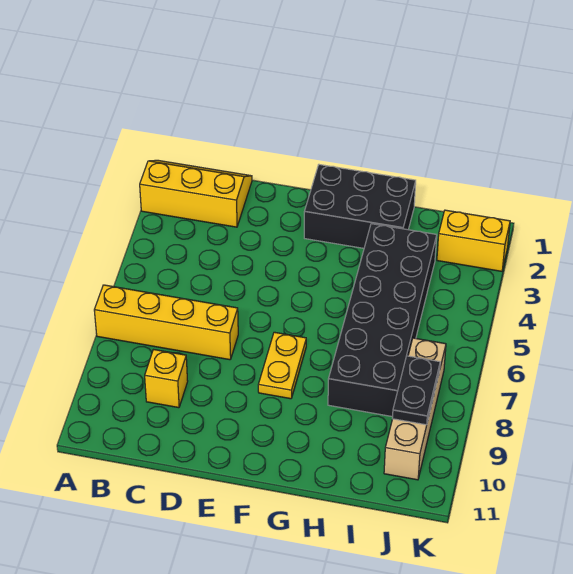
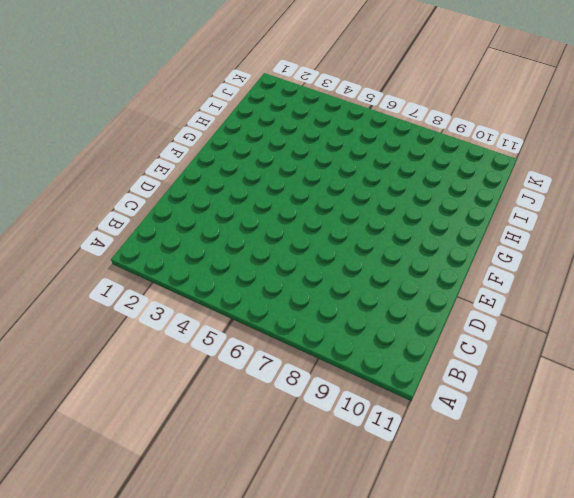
none -> yellow slope A1:C2 level 1 top 2
none -> yellow brick A7:D7 level 1

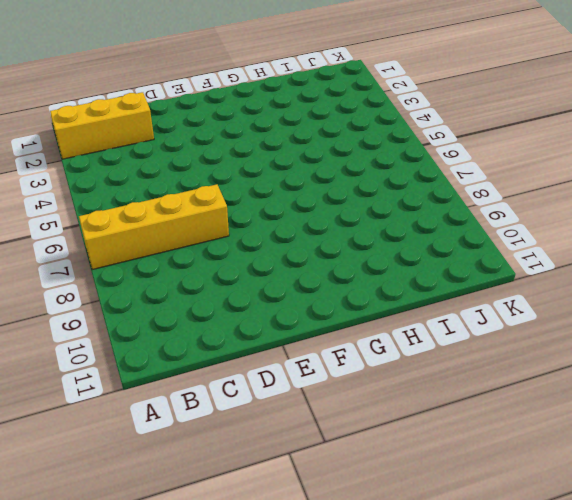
none -> yellow brick C9 level 1
none -> black brick F1:H2 level 1

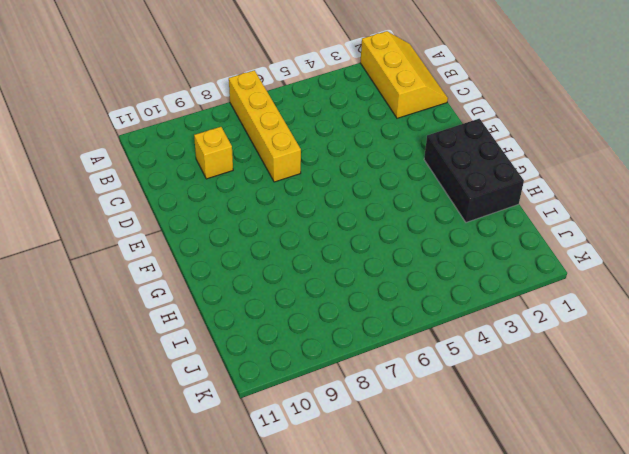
none -> yellow plate F7:F8 level 1
none -> black brick H3:I8 level 1

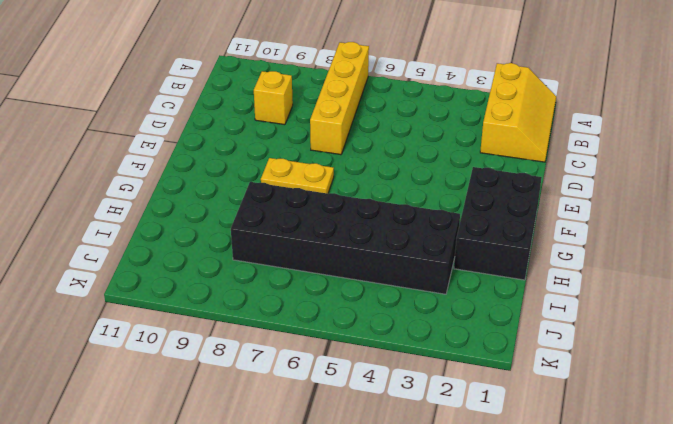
none -> yellow brick J2:K2 level 1
none -> tan brick J7:J10 level 1

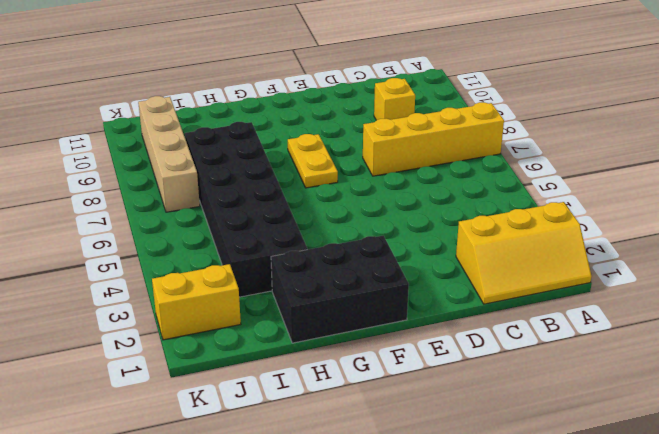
none -> black plate J8:J9 level 2

